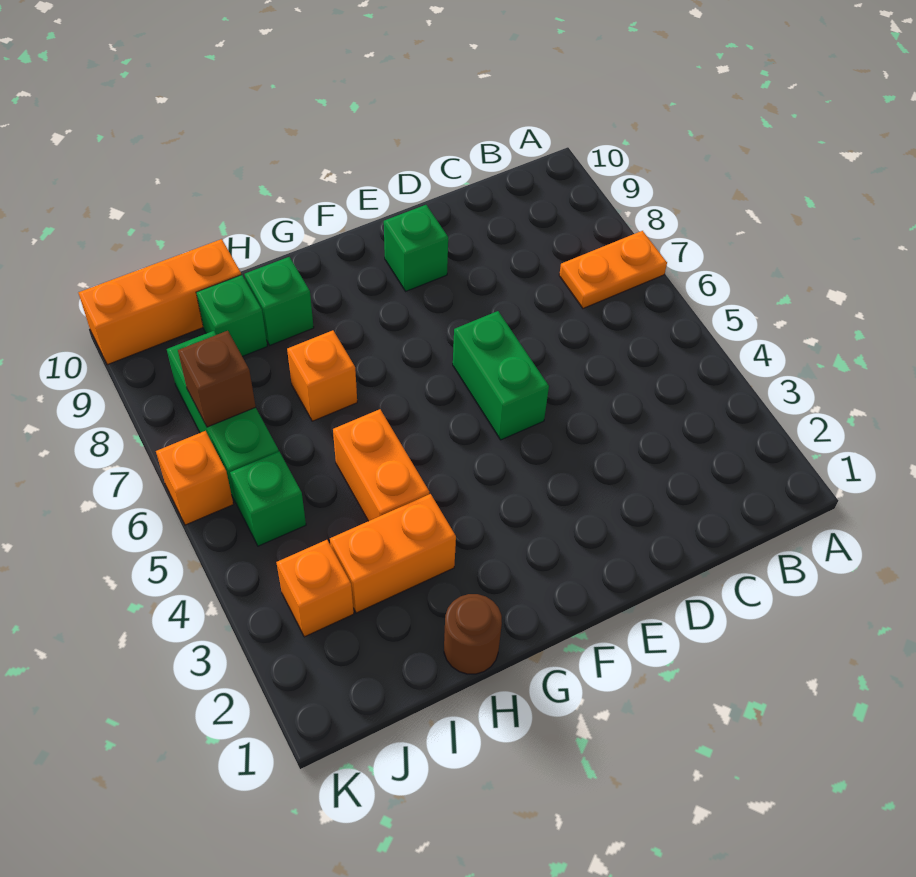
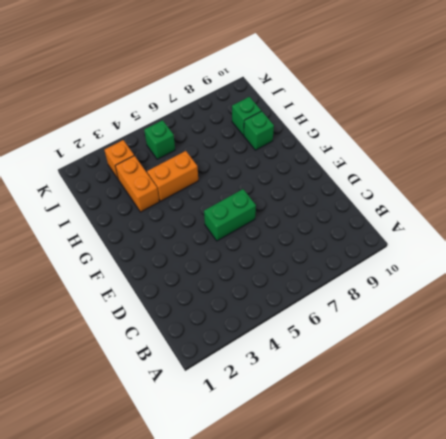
none -> orange plate A7:B7 level 1
none -> green brick E9 level 1
none -> brown round brick H1 level 1

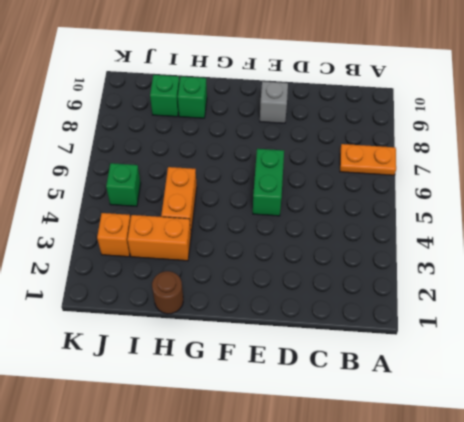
grey brick E9 level 1 -> green brick E9 level 1
none -> orange brick H7 level 1
none -> orange brick I10:K10 level 1
none -> green brick J6:J8 level 1

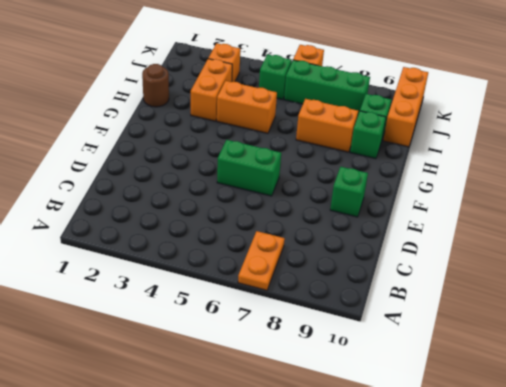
orange brick H7:H8 level 1 -> orange brick H7 level 1
none -> brown brick J7 level 2

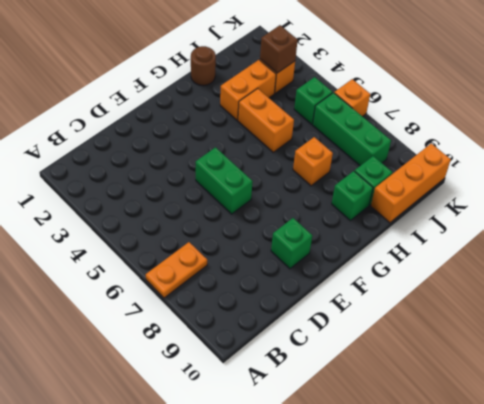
brown brick J3 level 2 -> brown brick J7 level 2

